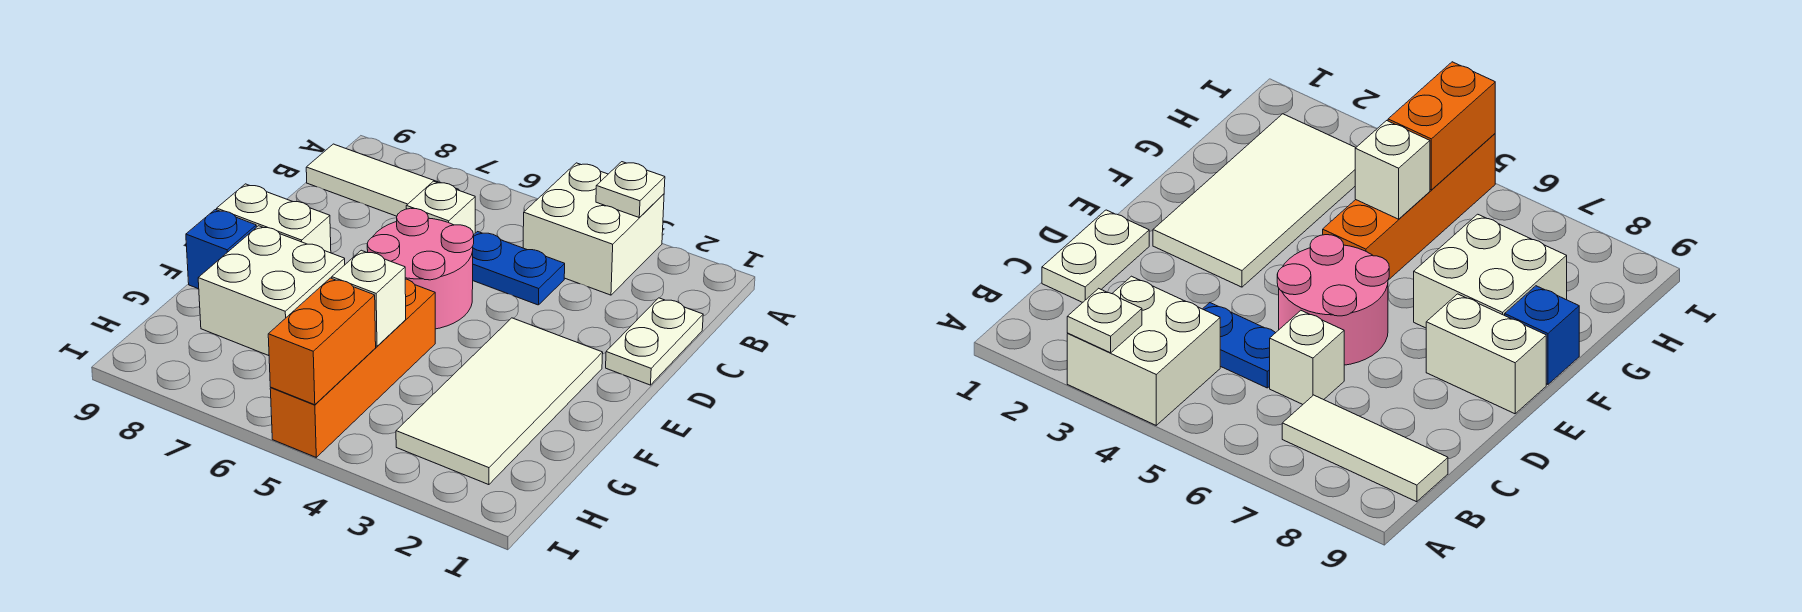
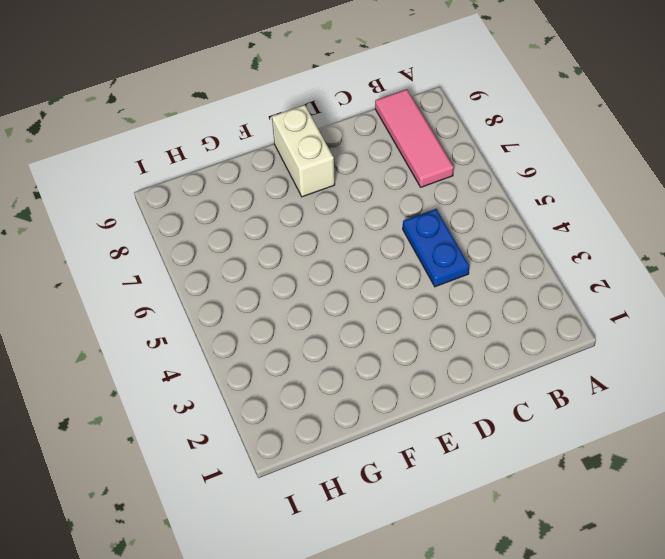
pink tile B7:B9 level 1 -> white tile B7:B9 level 1
none -> white brick A3:B4 level 1
none -> white plate C1:D1 level 1
none -> white brick C6 level 1

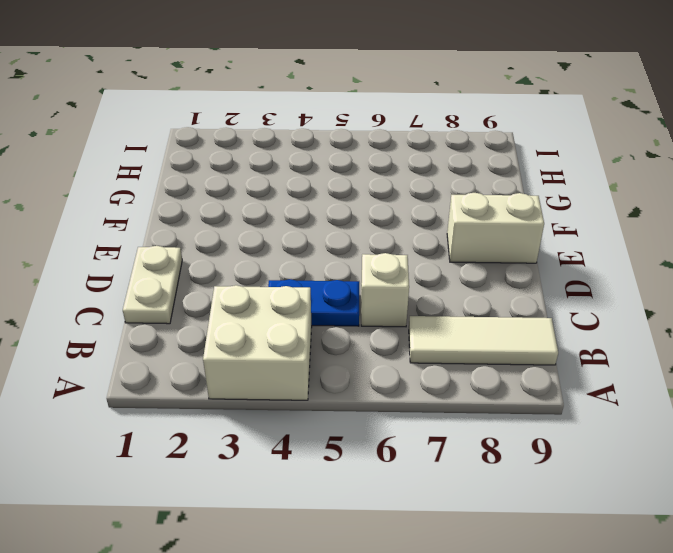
none -> pink round brick D5:E6 level 1
none -> white tile E2:H3 level 1
none -> orange brick F5:I5 level 1

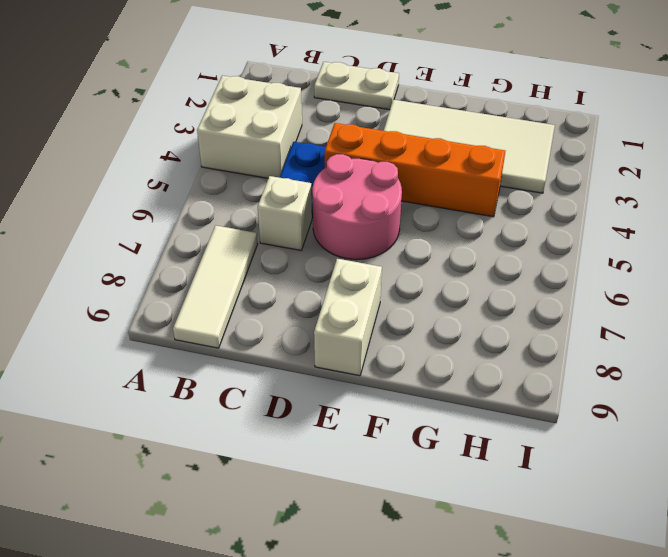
orange brick D4:G4 level 1 -> orange brick F5:I5 level 1
none -> white brick F7:G8 level 1
none -> blue brick F9 level 1
none -> white plate A3 level 2

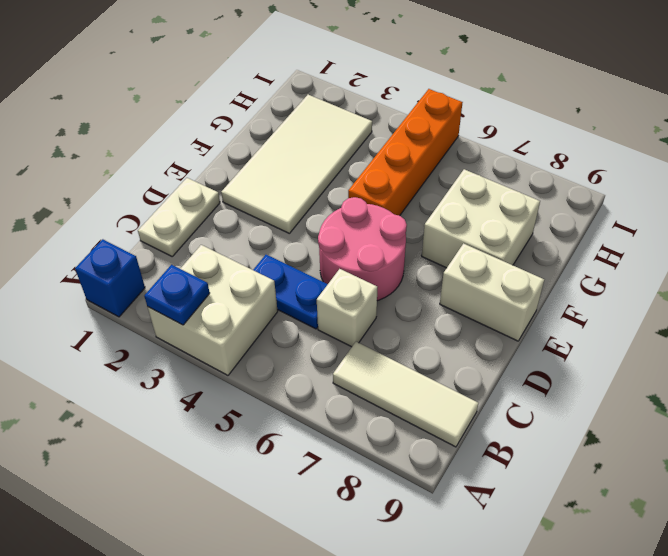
blue brick A1 level 1 -> blue brick F9 level 1
blue plate A3 level 2 -> white plate A3 level 2
none -> white brick G5 level 2
none -> orange brick H5:I5 level 2

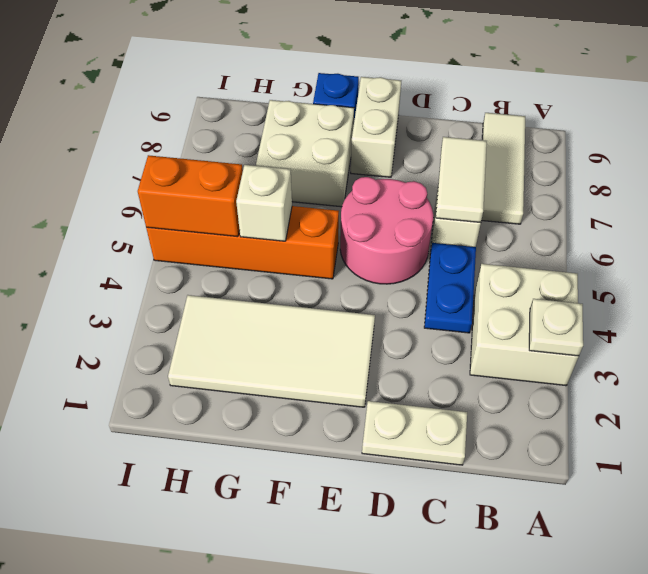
white tile C6:C7 level 2 -> none

